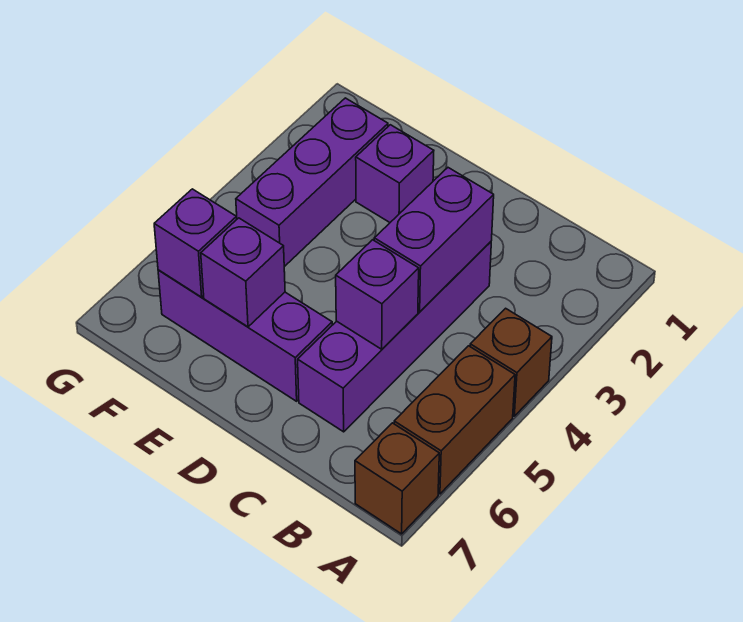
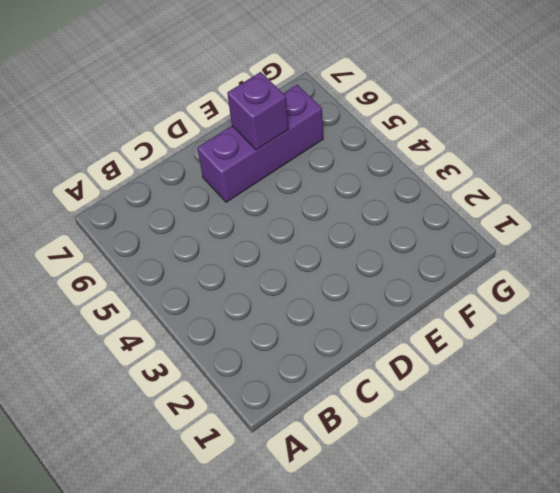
none -> brown brick A4 level 1
none -> brown brick A5:A6 level 1

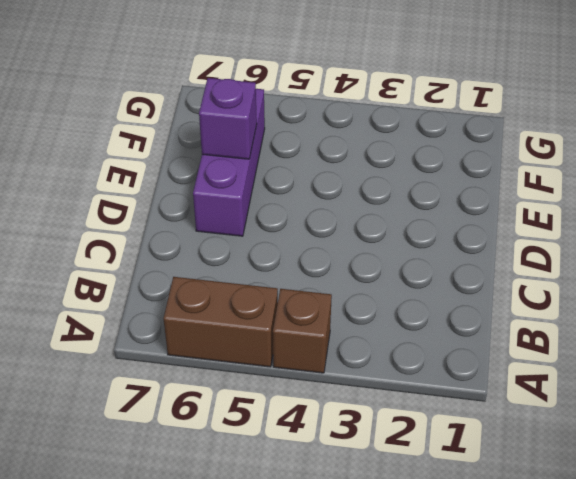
none -> brown brick A7 level 1
none -> purple brick C3:C6 level 1

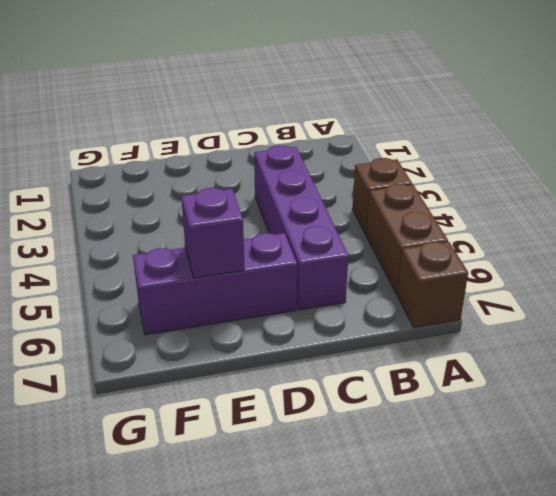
none -> purple brick E2 level 1
none -> purple brick F2:F4 level 1

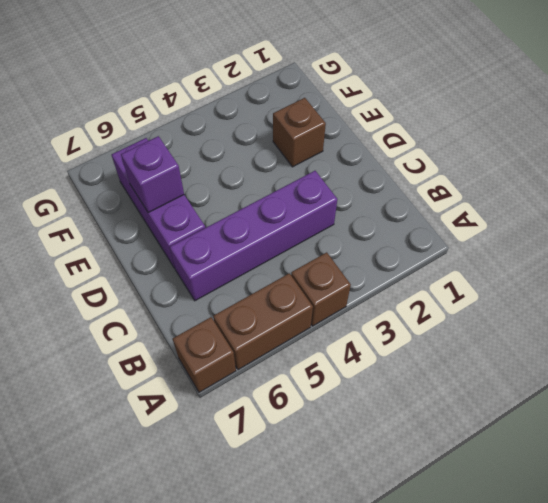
brown brick E2 level 1 -> purple brick E2 level 1
none -> purple brick F2:F4 level 1
none -> purple brick C3:C4 level 2

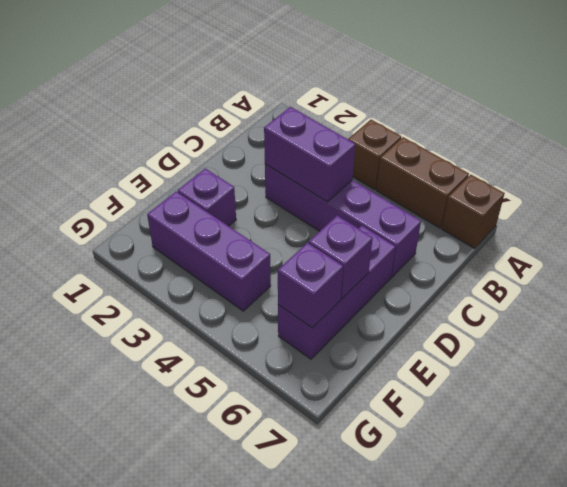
none -> purple brick C5 level 2

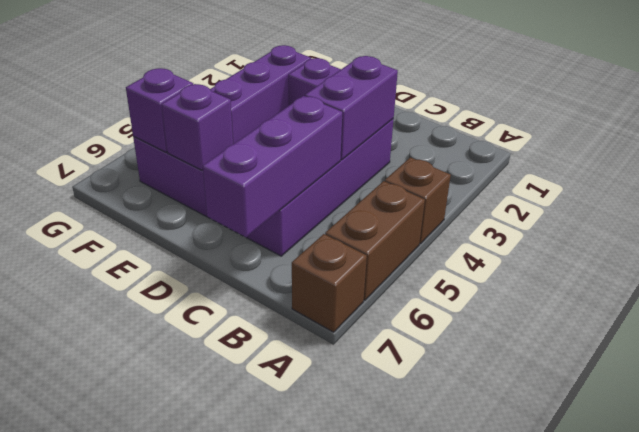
purple brick C5:C7 level 2 -> purple brick C5 level 2

